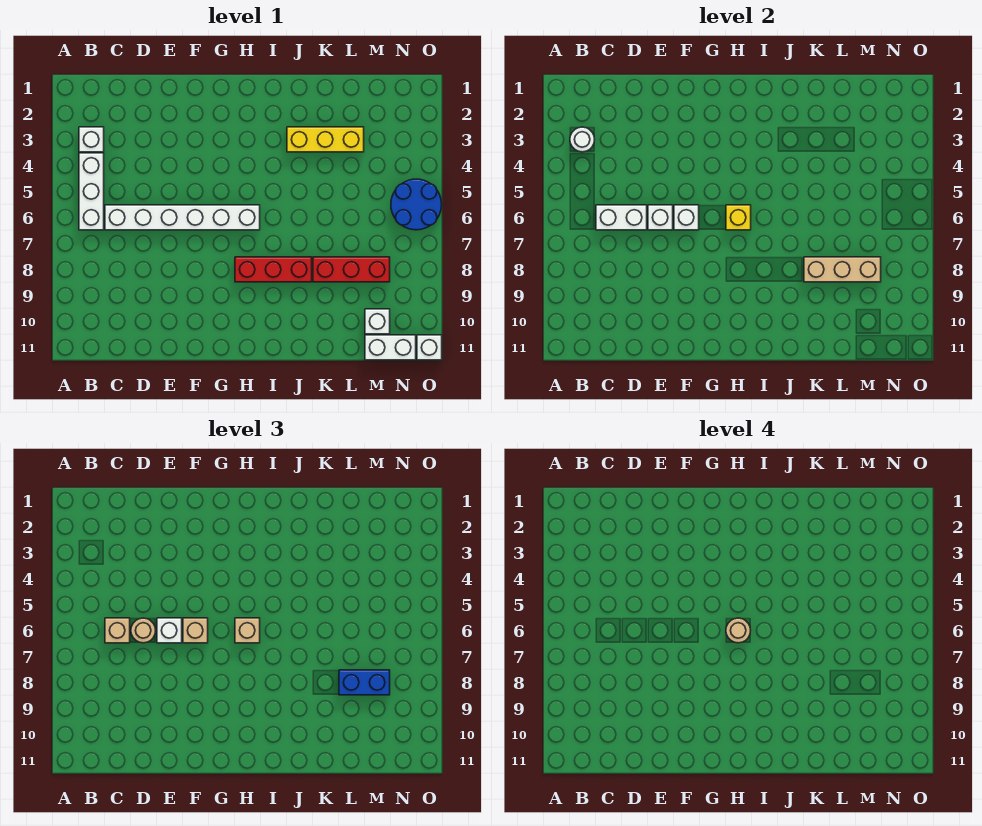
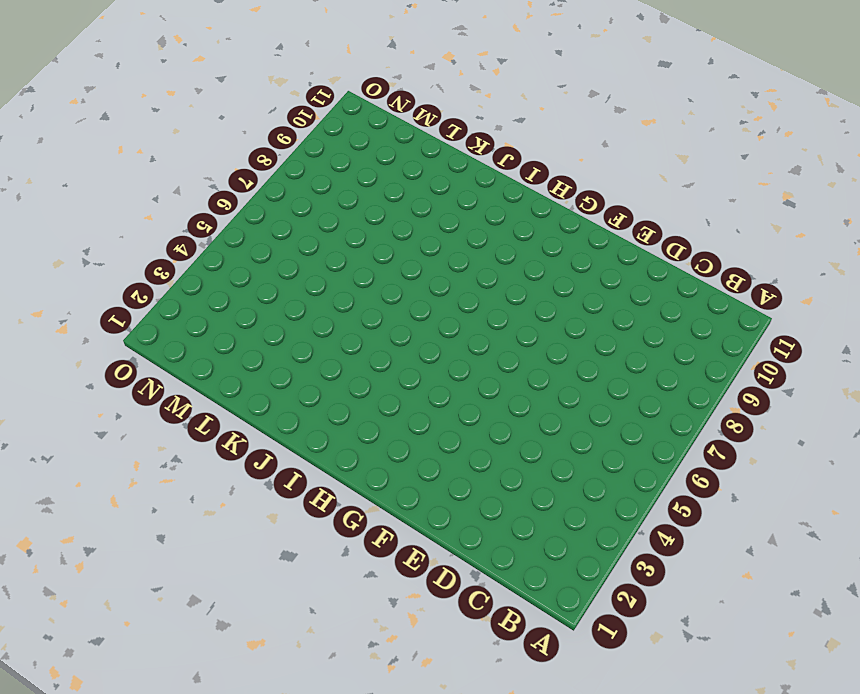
none -> white brick B3 level 1
none -> white brick B4:B6 level 1
none -> white brick C6:H6 level 1

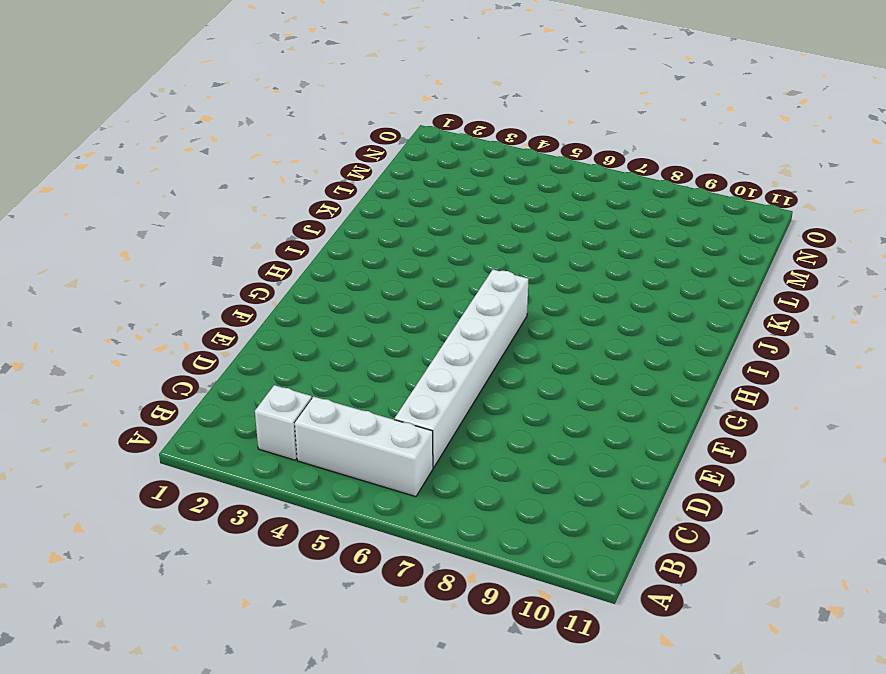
none -> red brick H8:J8 level 1
none -> yellow brick J3:L3 level 1
none -> red brick K8:M8 level 1

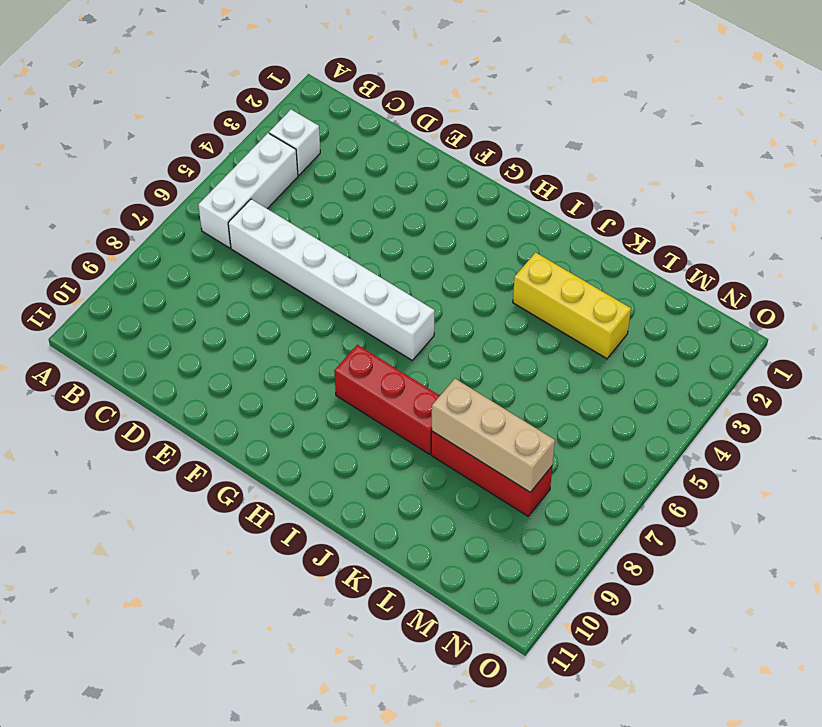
none -> white brick M10 level 1
none -> white brick M11:N11 level 1
none -> blue round brick N5:O6 level 1

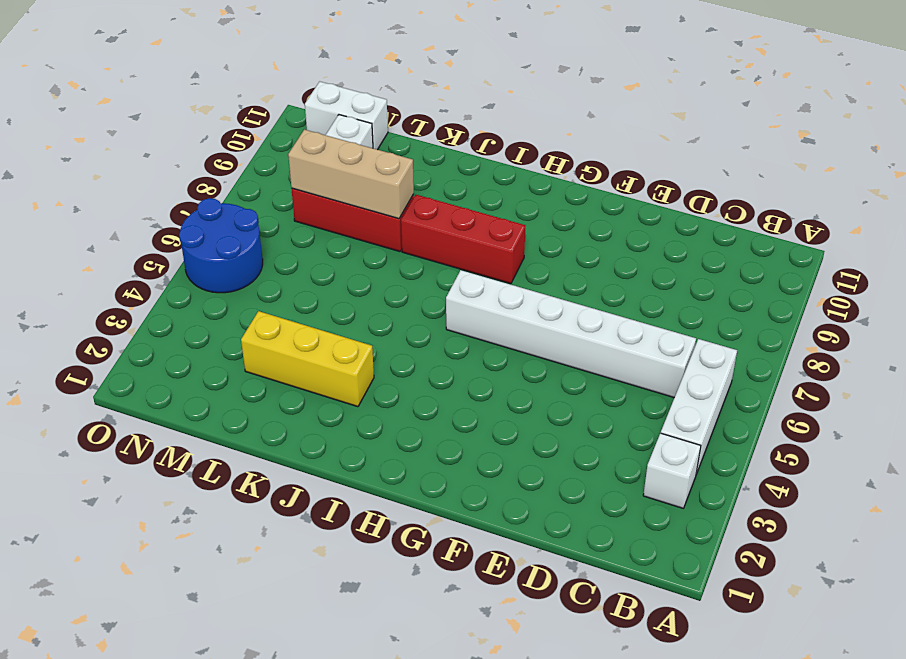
none -> white brick O11 level 1
none -> white round brick B3 level 2
none -> white brick C6:D6 level 2

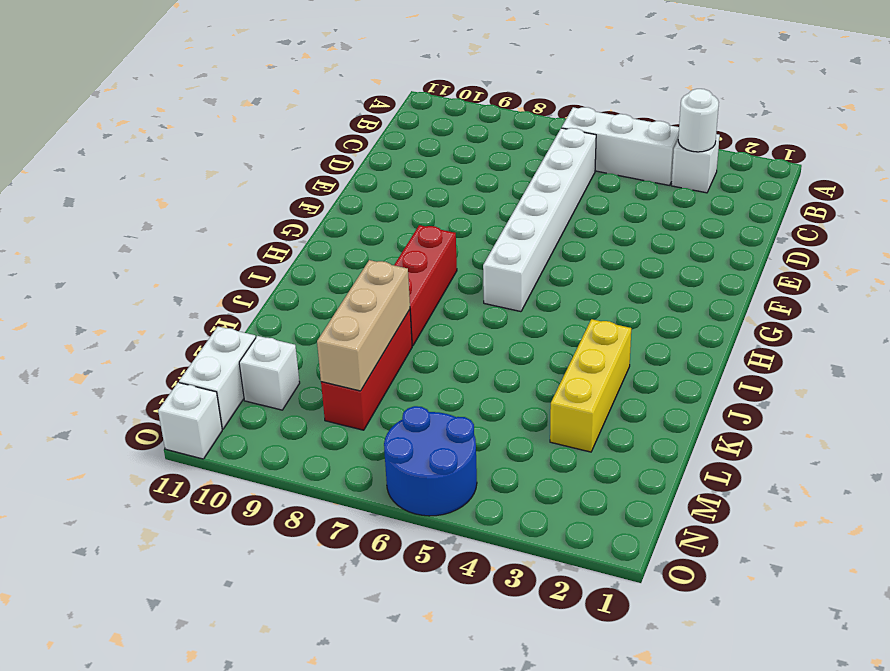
none -> white brick C6:D6 level 2
none -> white brick E6 level 2
none -> white brick F6 level 2

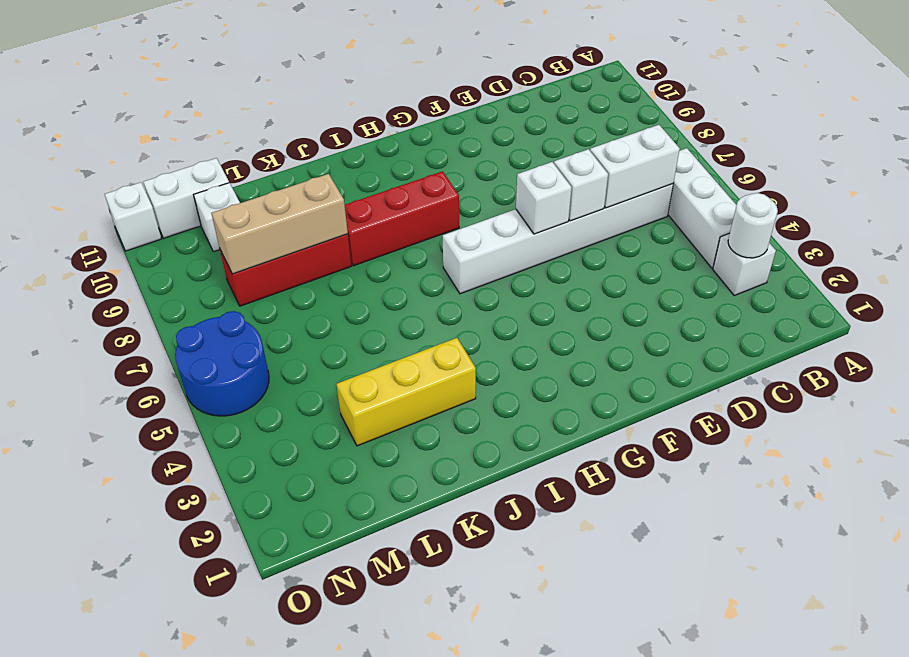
none -> yellow brick H6 level 2
none -> tan brick C6 level 3
none -> tan round brick D6 level 3

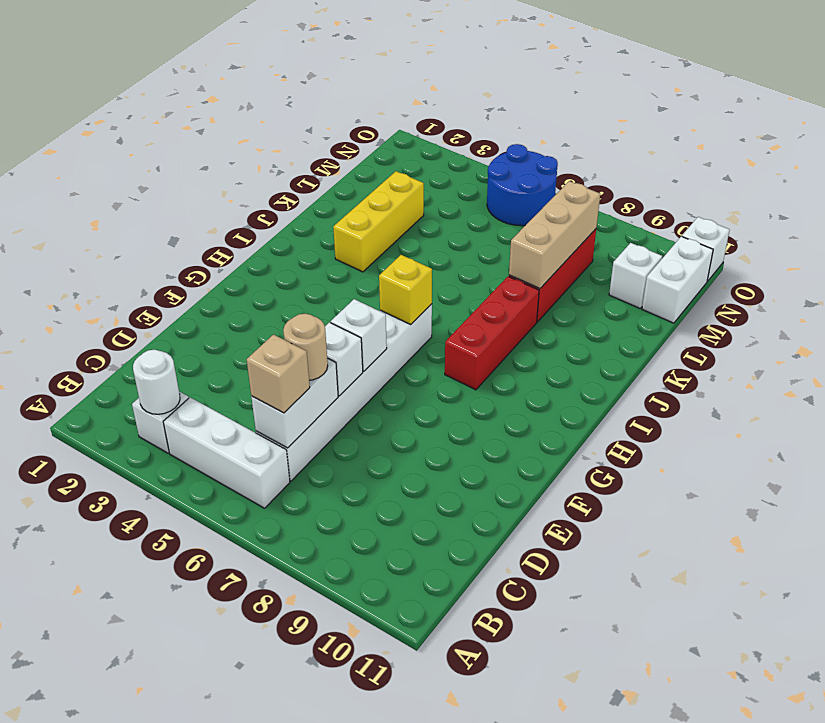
none -> white brick E6 level 3
none -> tan brick F6 level 3
none -> tan brick H6 level 3

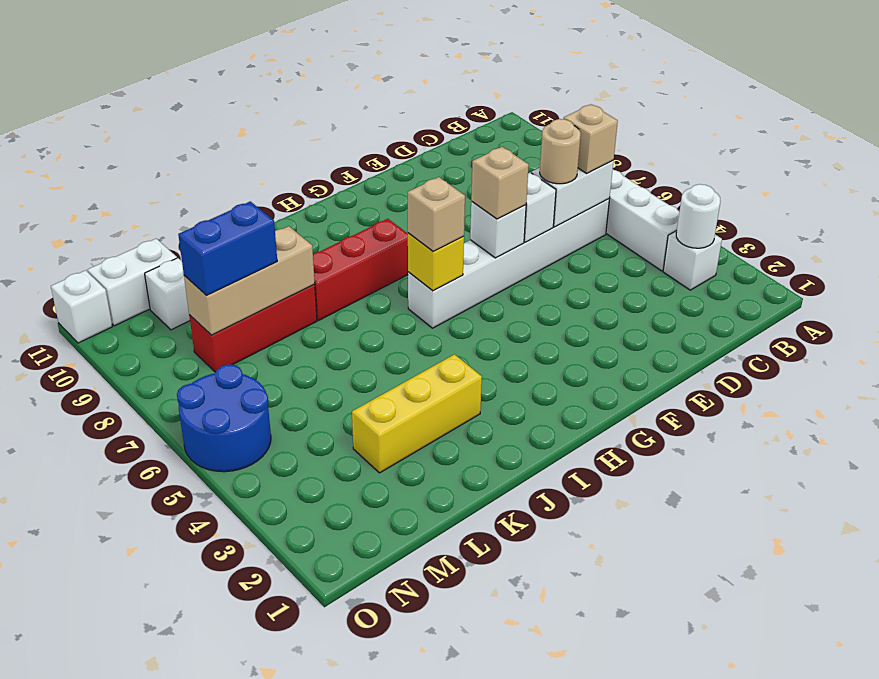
none -> white brick E6 level 3
none -> tan round brick H6 level 4

